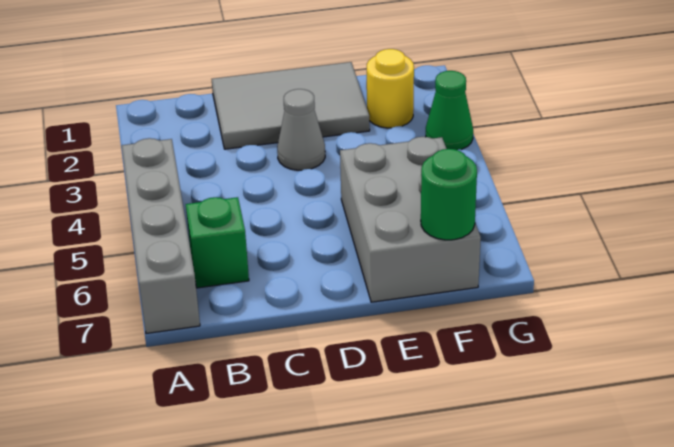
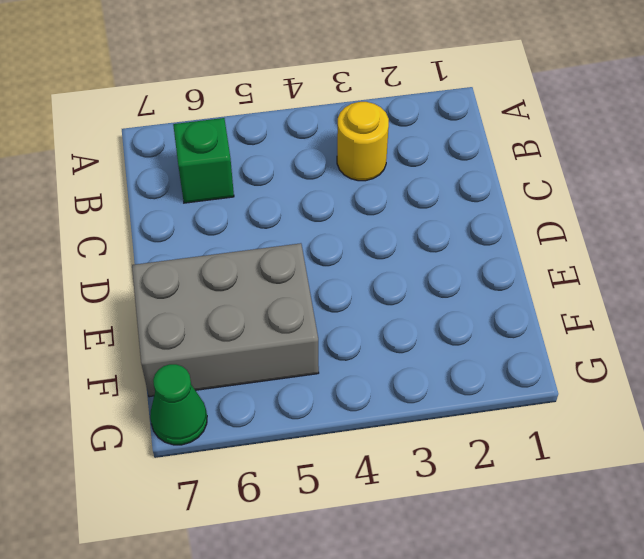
yellow round brick B3 level 1 -> yellow round brick F2 level 1
green cone G7 level 1 -> green cone G3 level 1
none -> grey brick A4:A7 level 1
none -> grey tile C1:E2 level 1

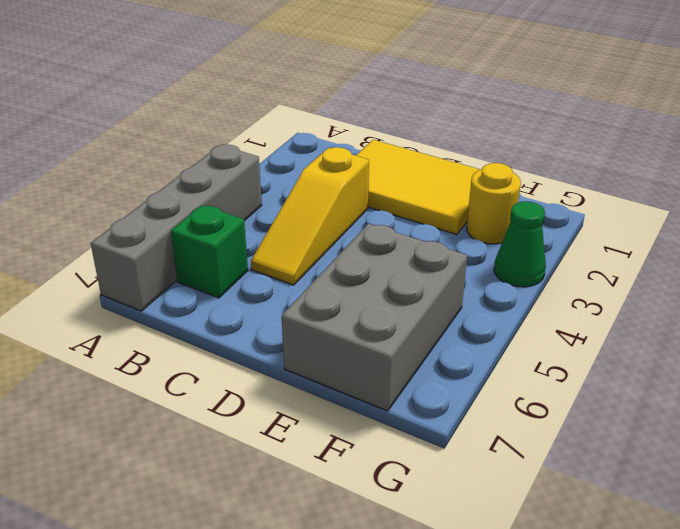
yellow tile C1:E2 level 1 -> grey tile C1:E2 level 1
yellow slope C3:C5 level 1 top 3 -> none
none -> grey cone D3 level 1
none -> green round brick F7 level 2

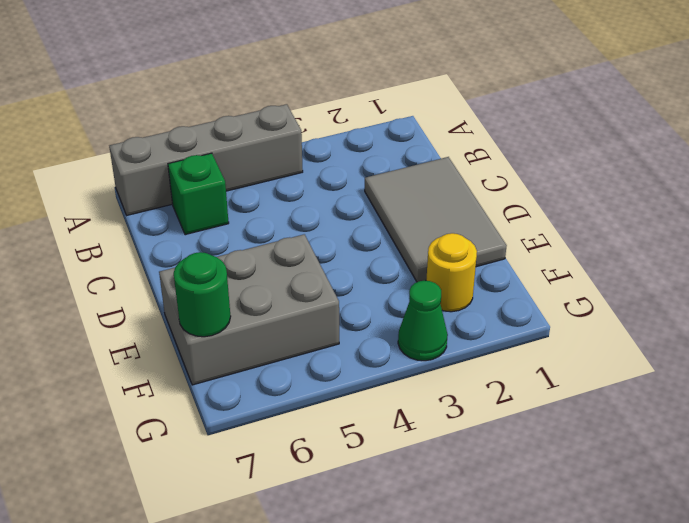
none -> grey cone D3 level 1

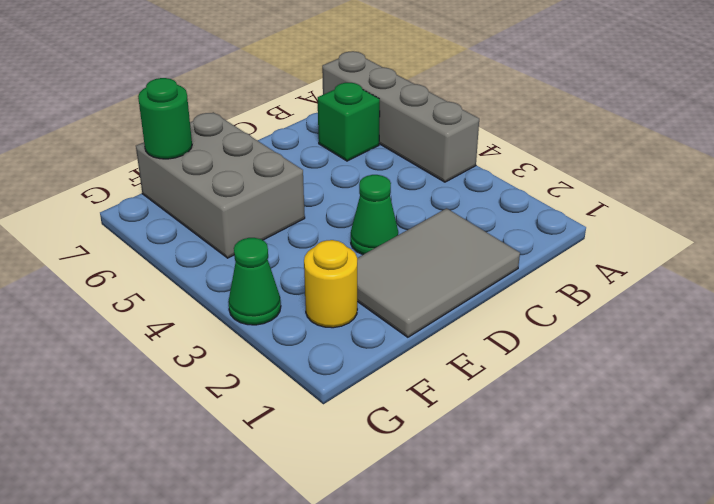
green cone D3 level 1 -> grey cone D3 level 1

